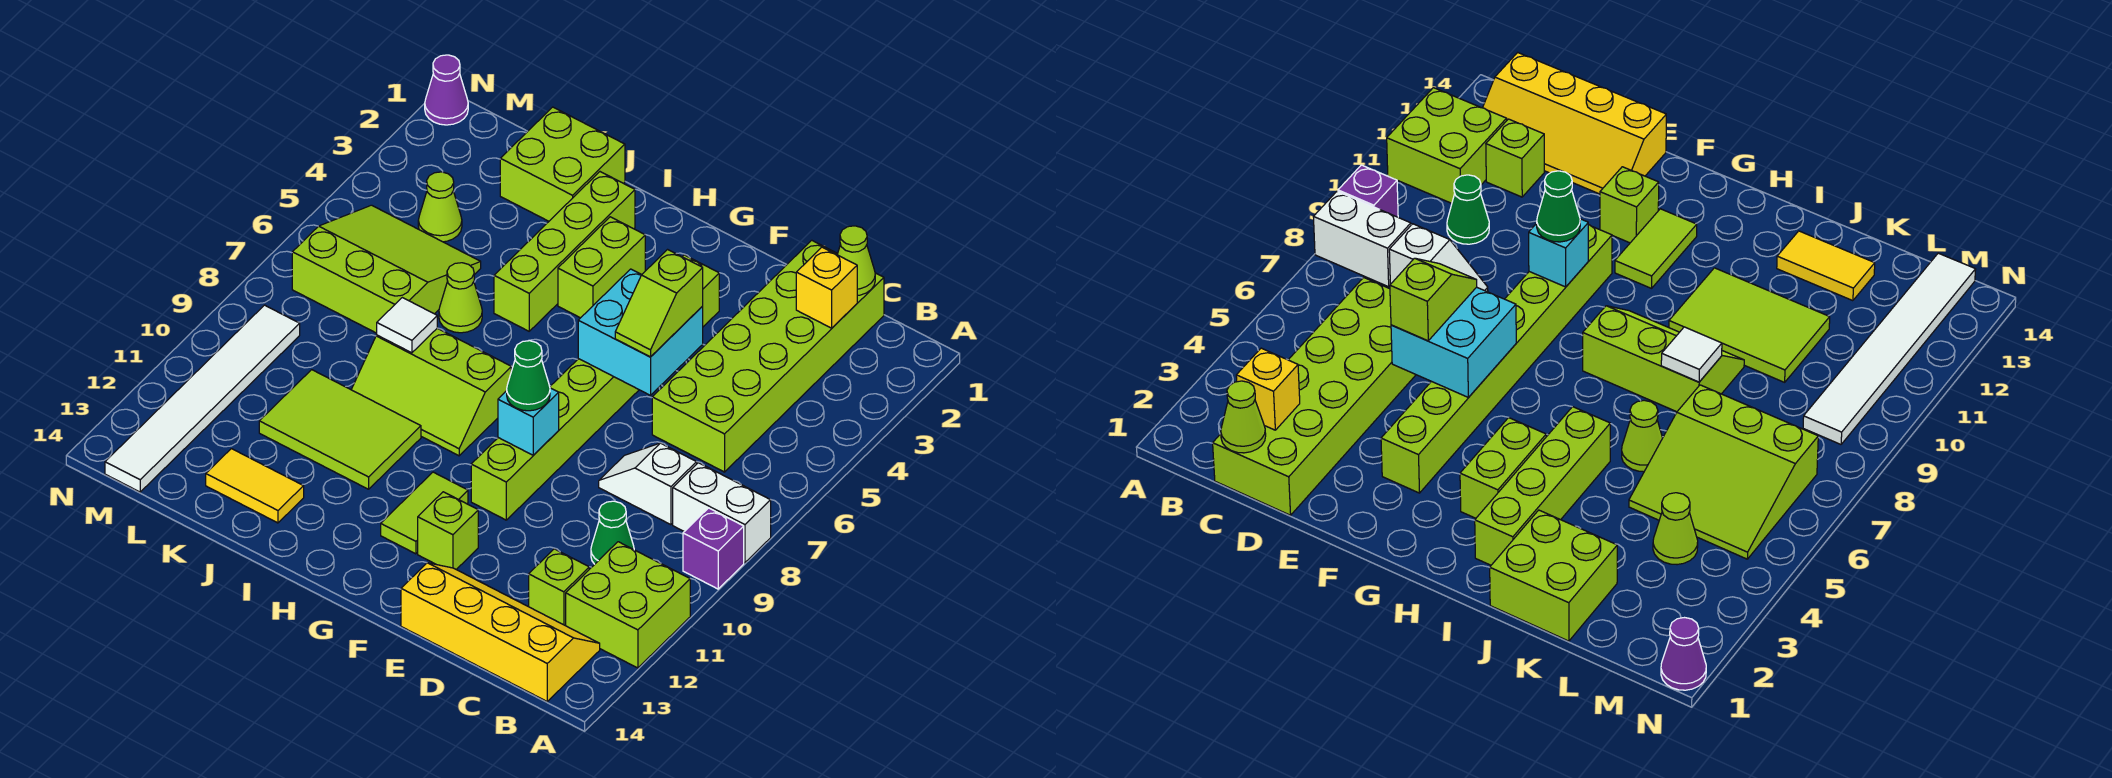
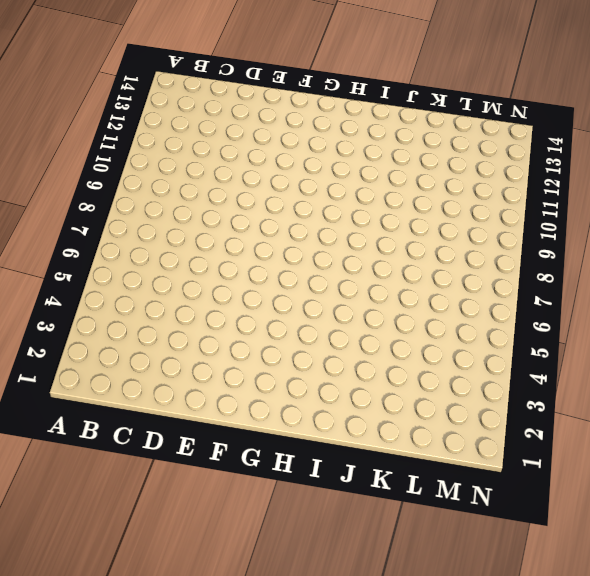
none -> white brick A8:B8 level 1
none -> purple brick A9 level 1
none -> lime brick A11:B12 level 1

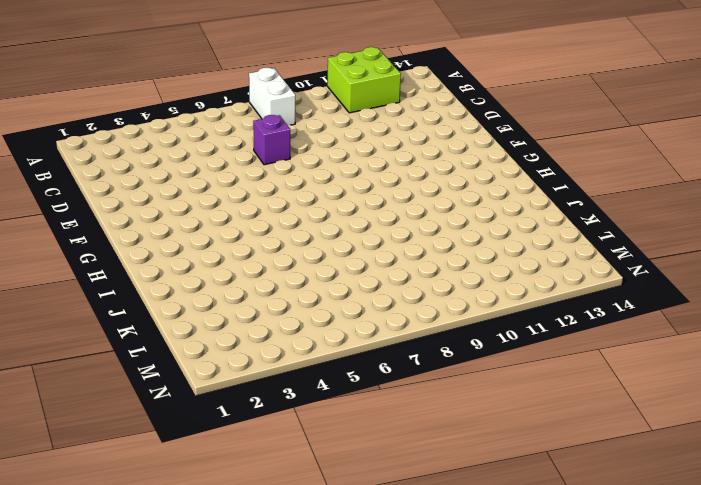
purple brick D7 level 1 -> purple brick A9 level 1
none -> yellow slope B13:E14 level 1 top 14
none -> lime brick C1:D6 level 1
none -> white slope C8:D8 level 1 top C

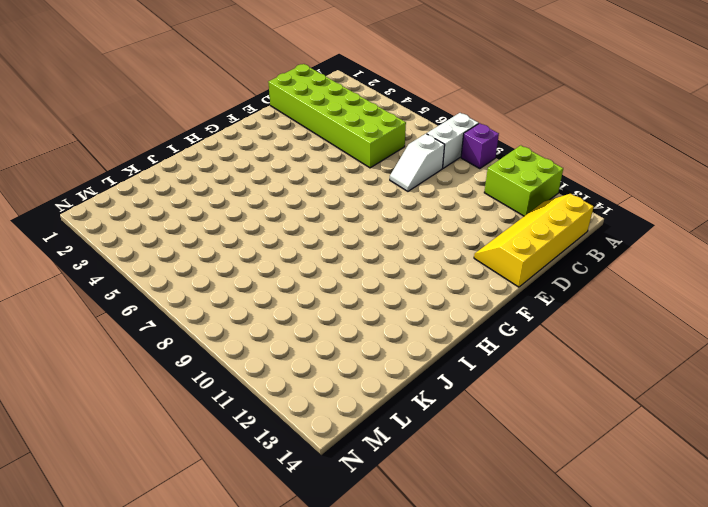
none -> green cone C10 level 1
none -> lime brick C12 level 1
none -> lime brick F3:F10 level 1

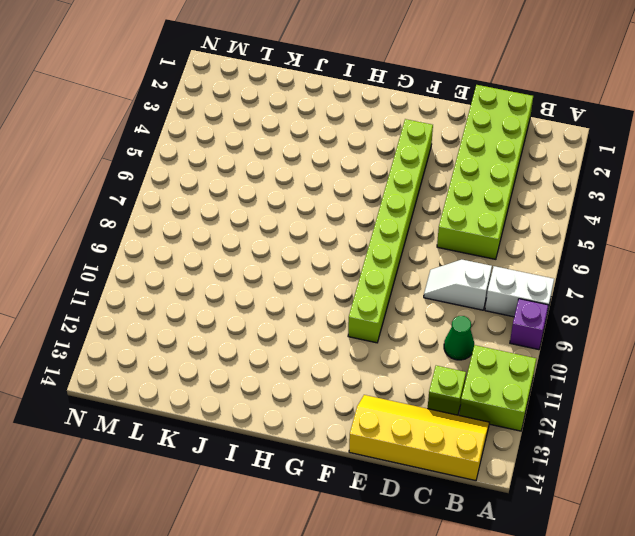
none -> lime brick F12 level 1
none -> lime tile G11:G12 level 1
none -> lime brick H3:H4 level 1

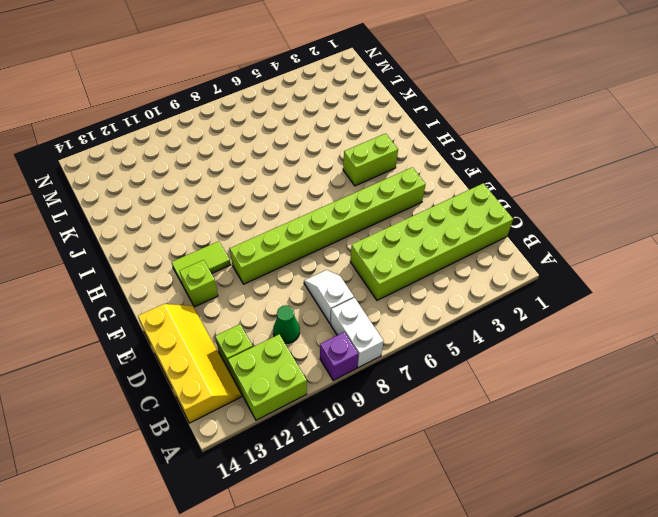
none -> lime slope H8:J9 level 1 top 8
none -> lime brick I2:I5 level 1
none -> lime tile I10:K11 level 1

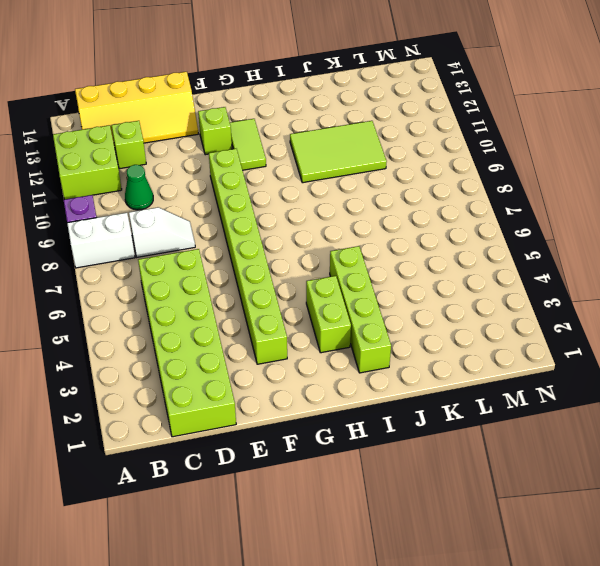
none -> lime slope H8:J9 level 1 top 8
none -> lime brick J1:K2 level 1
none -> lime cone J6 level 1

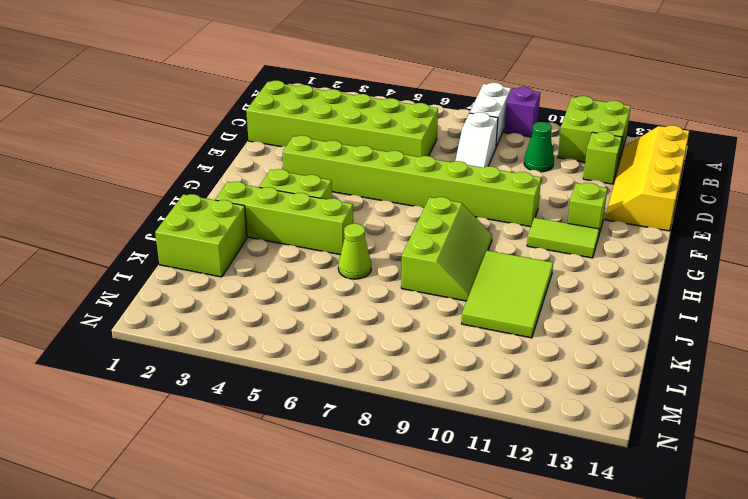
none -> yellow tile J13:K13 level 1
none -> lime slope K5:M7 level 1 top 7
none -> lime cone L4 level 1

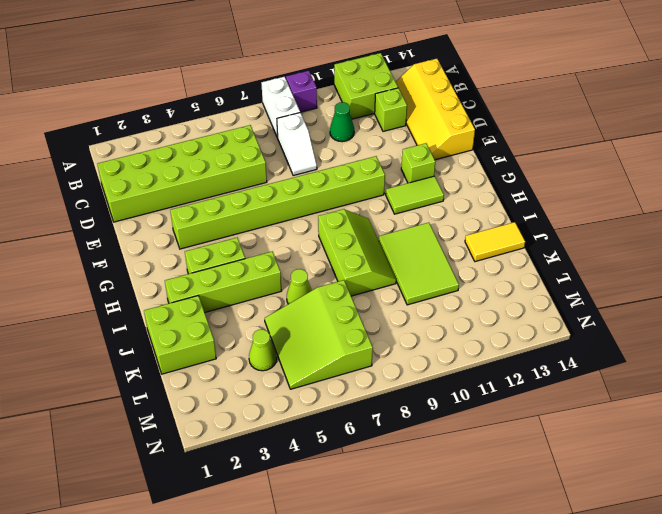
yellow tile J13:J14 level 1 -> yellow tile J13:K13 level 1
none -> white tile M9:M14 level 1
none -> purple cone N1 level 1
none -> lime cone C1 level 2

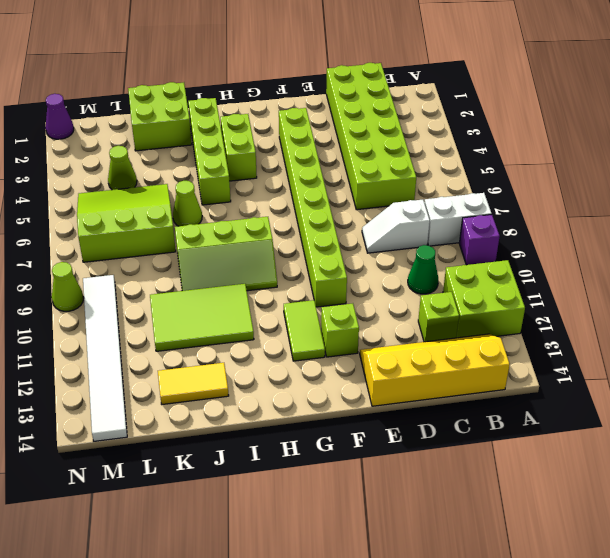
lime cone N9 level 1 -> lime cone C1 level 2
none -> yellow brick C2 level 2
none -> cyan brick E5:F6 level 2
none -> cyan brick F9 level 2

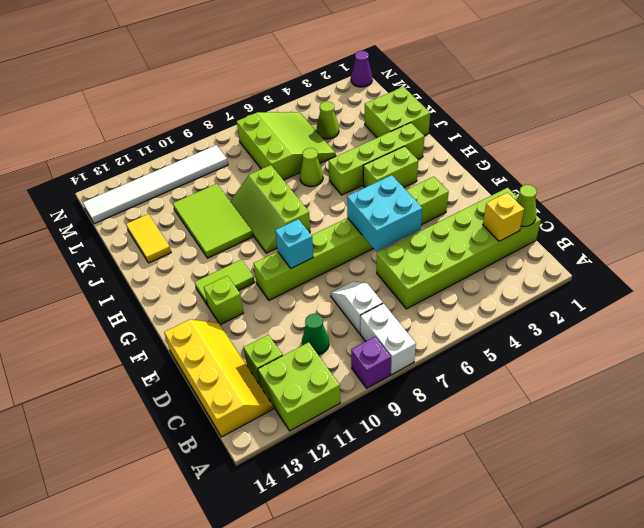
none -> white tile J8 level 2
none -> lime slope E5:E6 level 3 top 5
none -> green cone F9 level 3

